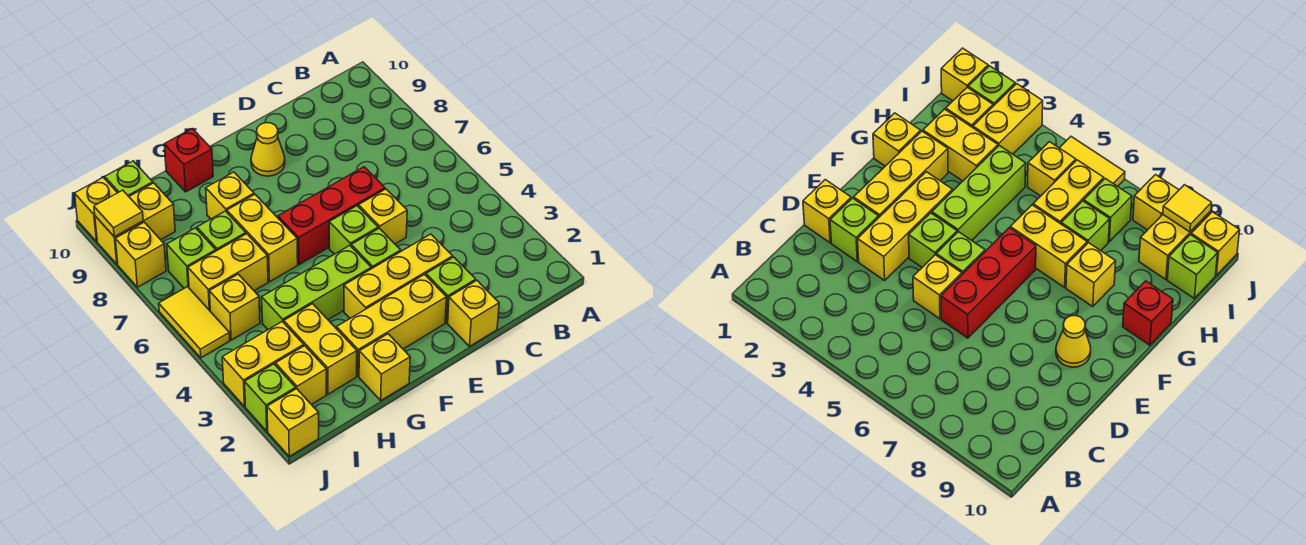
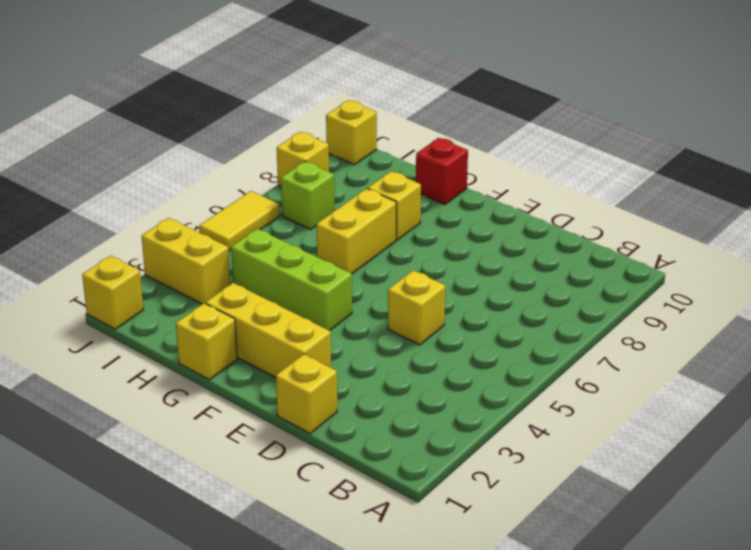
none -> lime brick D2 level 1
none -> yellow brick D3:F3 level 1
none -> red brick D6:F6 level 1

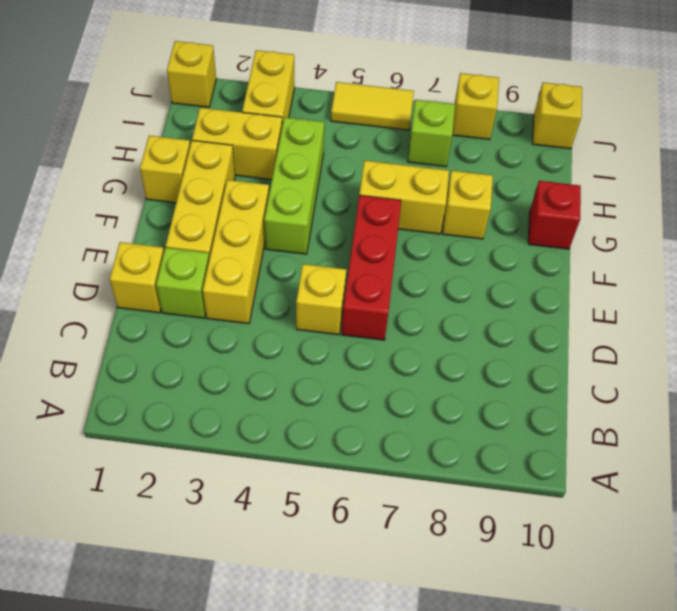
none -> lime brick E4 level 1
none -> lime brick E5 level 1
none -> yellow cone E9 level 1

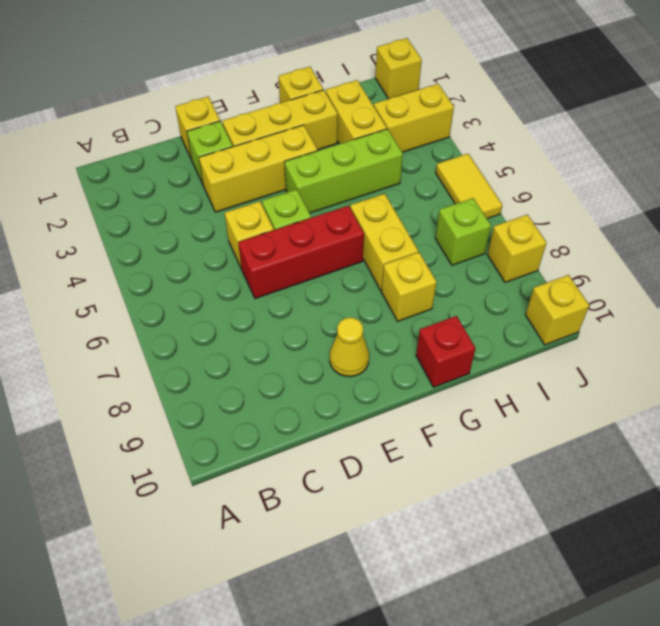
none -> lime brick E4 level 1
none -> yellow brick H6:I6 level 1
none -> lime brick H7 level 1

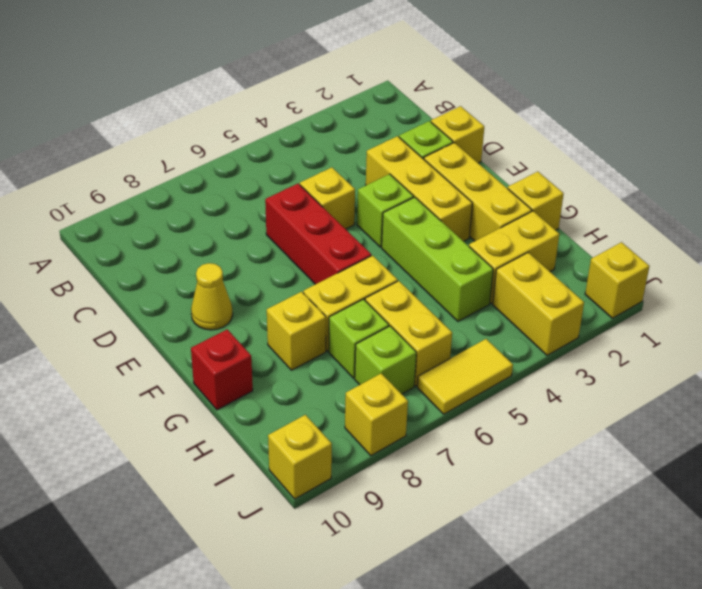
none -> lime brick E5 level 1
none -> yellow brick I2 level 1
none -> yellow brick I5 level 1

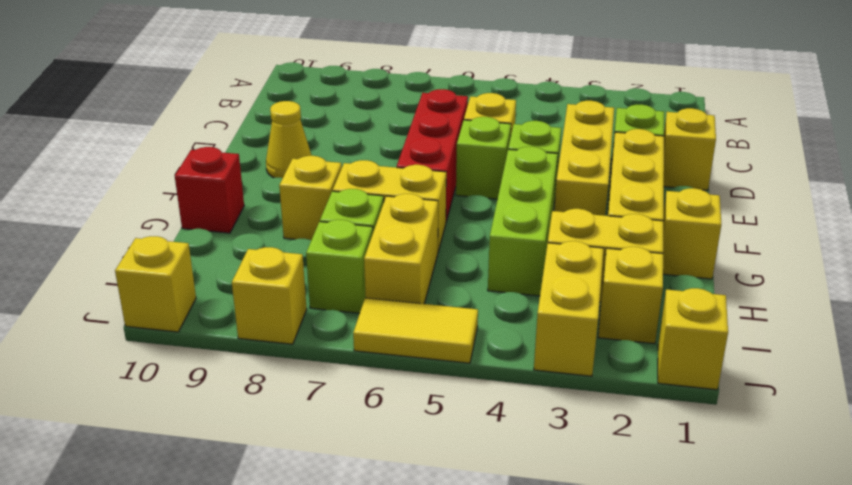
none -> yellow brick I5 level 1
none -> yellow brick I9:J9 level 1
none -> lime brick I10 level 1

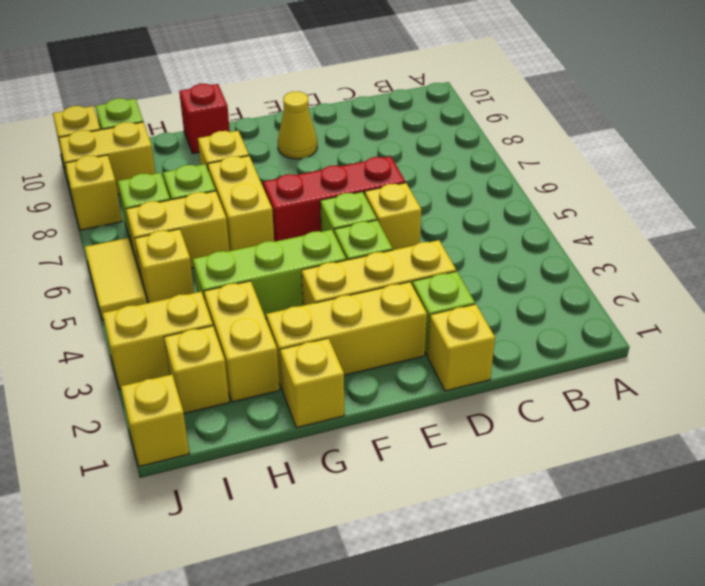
none -> lime brick J2 level 1
none -> yellow tile J9 level 2

